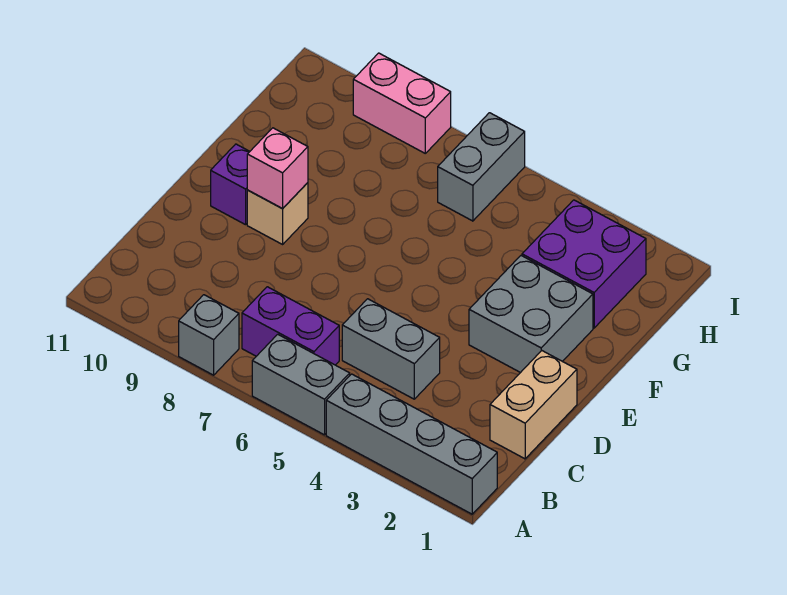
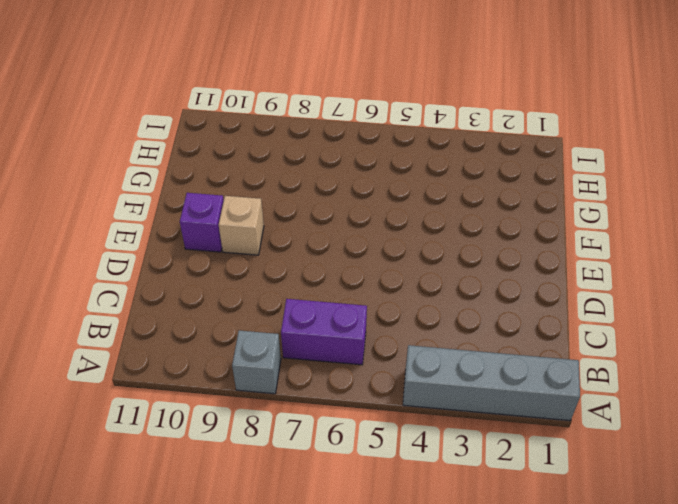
none -> grey brick A5:A6 level 1
none -> tan brick C1:D1 level 1
none -> grey brick C4:C5 level 1

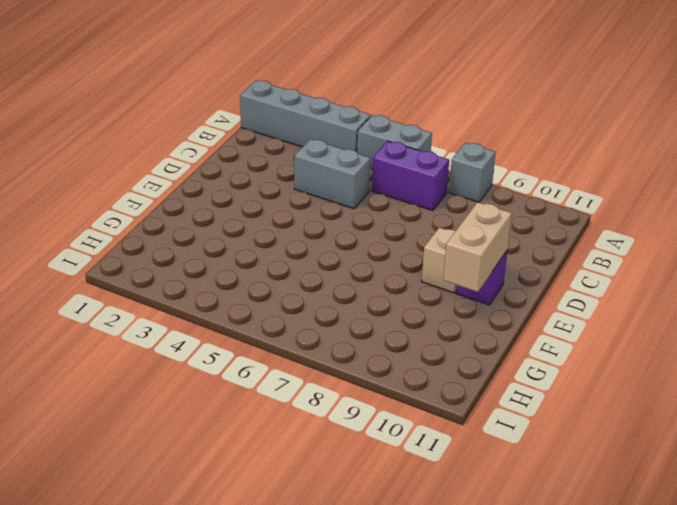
tan brick E10:F10 level 2 -> tan brick C1:D1 level 1
none -> grey brick E2:F3 level 1
none -> purple brick G2:H3 level 1
none -> grey brick H6:I6 level 1

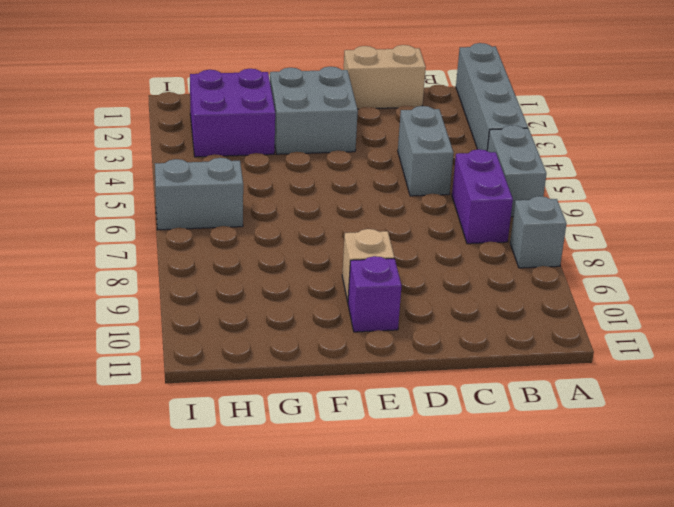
none -> pink brick I8:I9 level 1
none -> pink brick E9 level 2

